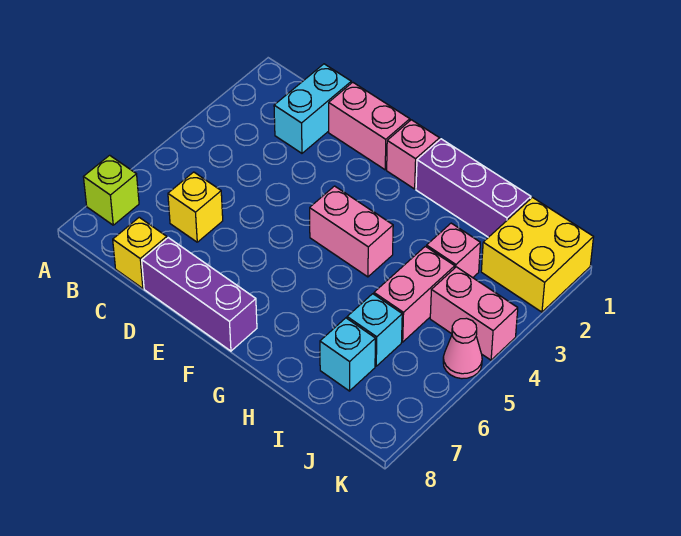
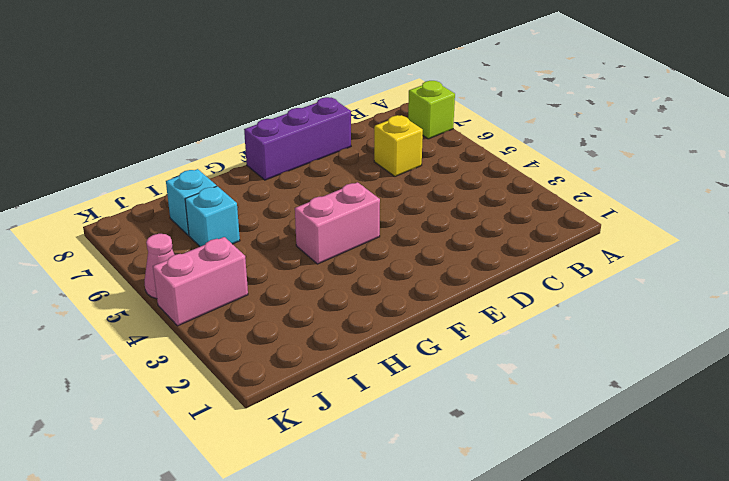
none -> cyan brick C1:C2 level 1
none -> yellow brick C8 level 1
none -> pink brick D1:E1 level 1

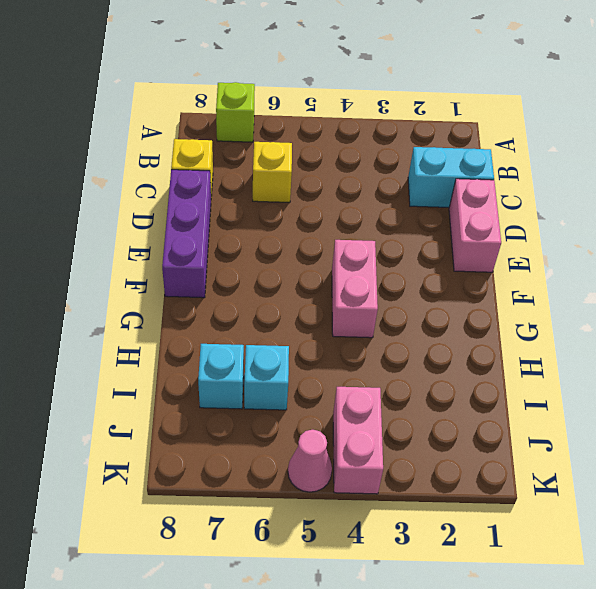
none -> pink brick F1 level 1
none -> purple brick G1:I1 level 1
none -> pink brick I3 level 1

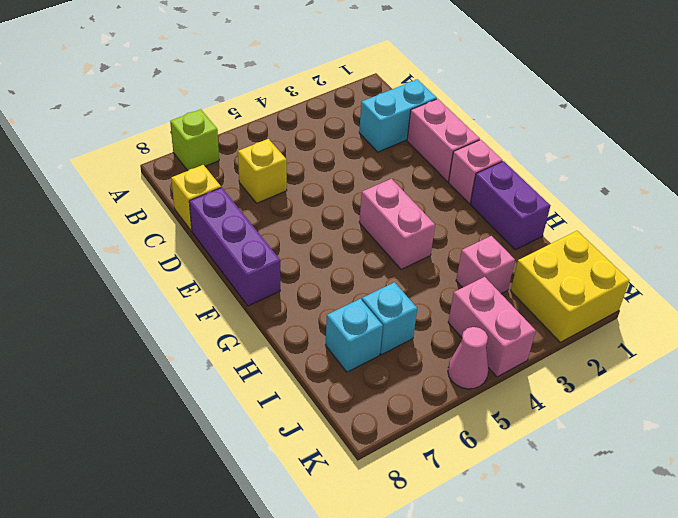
purple brick G1:H1 level 1 -> purple brick G1:I1 level 1
none -> pink brick I4:I5 level 1

